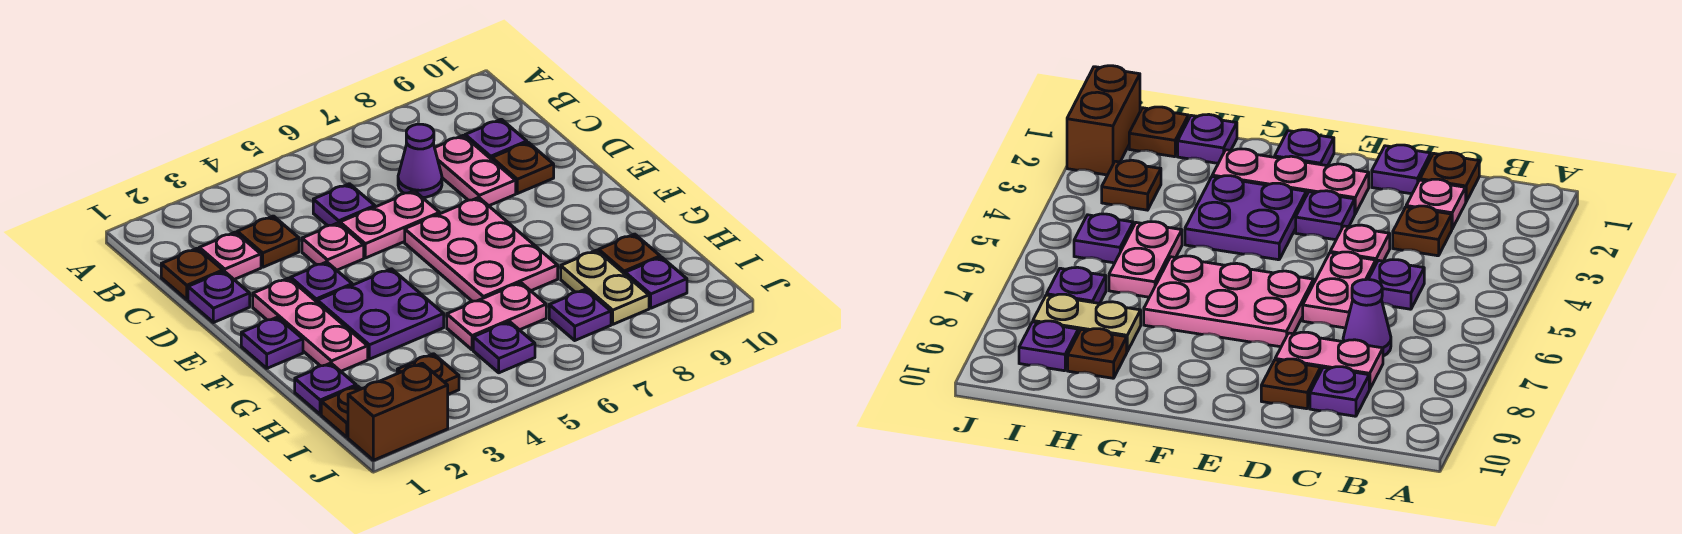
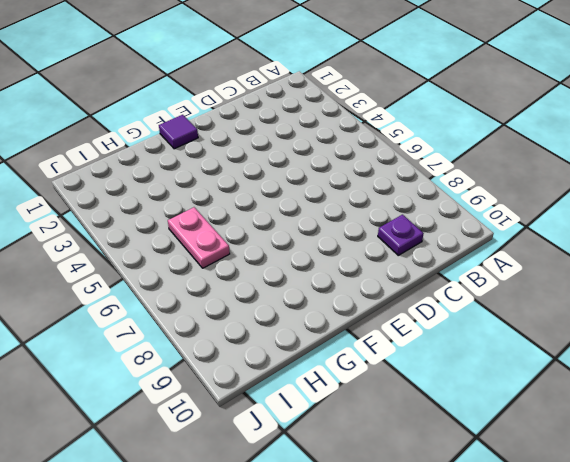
purple tile F1 level 1 -> purple plate F1 level 1
none -> brown plate C1 level 1
none -> pink plate C2 level 1
none -> brown plate C3 level 1

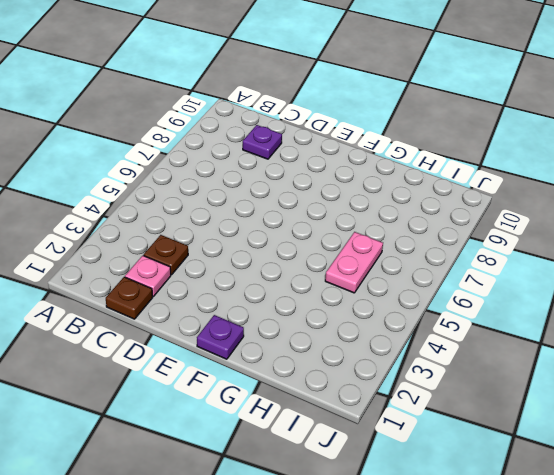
none -> purple plate C5 level 1
none -> purple cone C7 level 1
none -> pink plate C8:D8 level 1

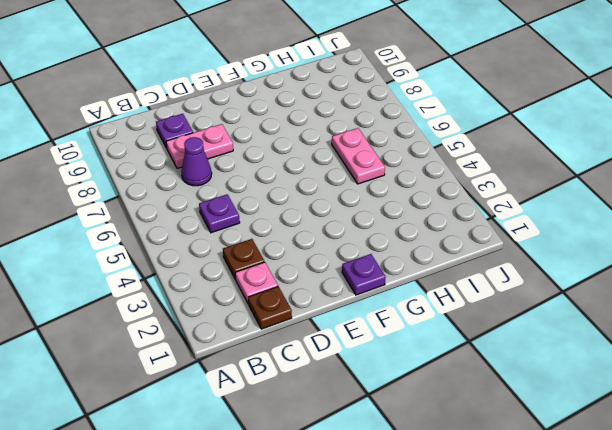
none -> purple plate D1 level 1
none -> pink plate D4 level 1
none -> pink plate D5:D6 level 1

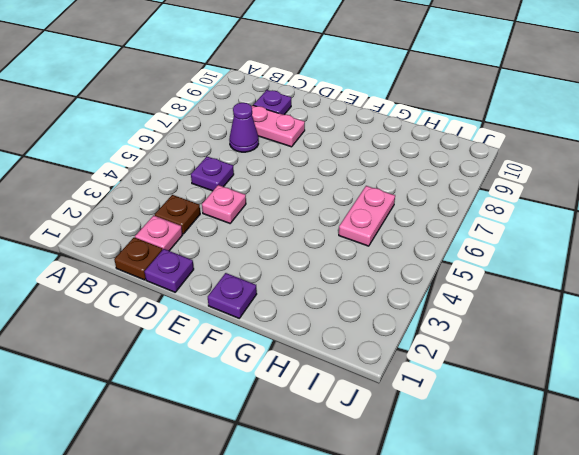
none -> pink plate D5:D6 level 1
none -> brown plate D9 level 1
none -> pink plate E2:G2 level 1

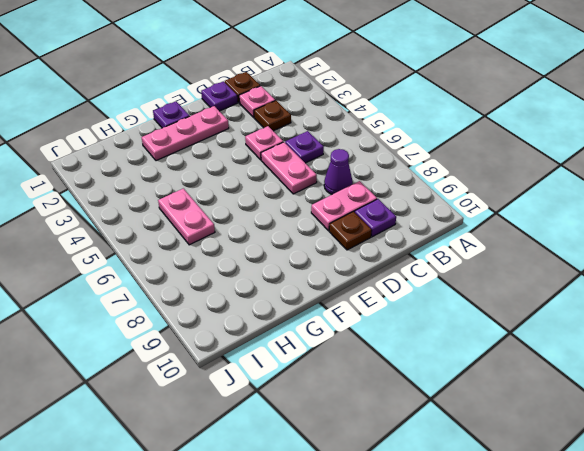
none -> purple plate E3 level 1
none -> pink plate E6:G7 level 1
none -> purple plate F3:G4 level 1

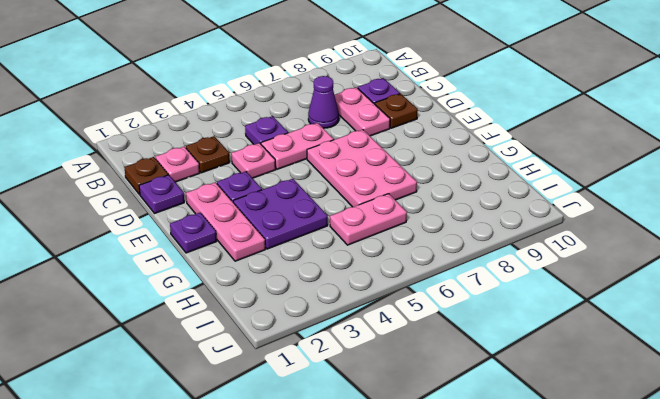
none -> purple plate H1 level 1
none -> tan plate H8:I8 level 1
none -> brown plate H9 level 1

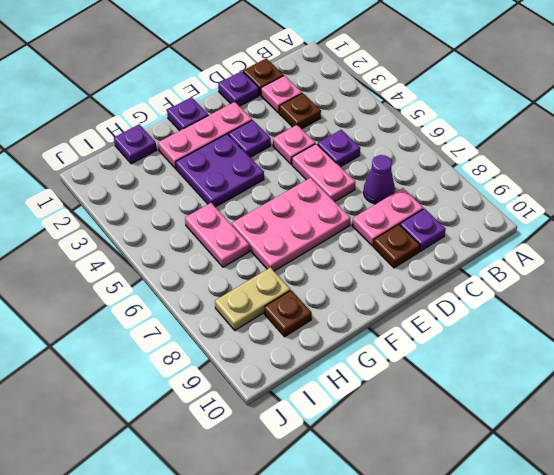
none -> brown plate I1 level 1
none -> brown plate I3 level 1
none -> purple plate I5 level 1

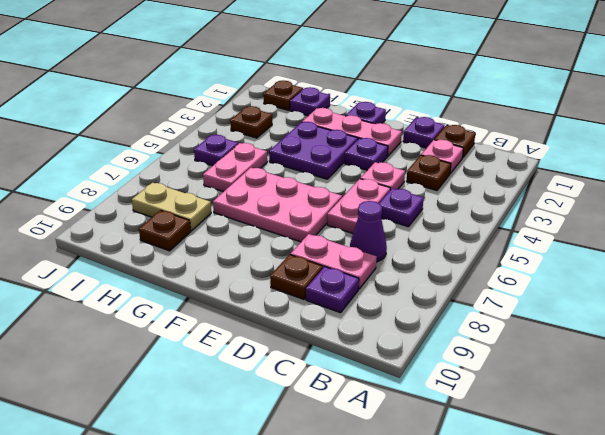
none -> purple plate I7 level 1
none -> purple plate I9 level 1
none -> brown brick J1:J2 level 1

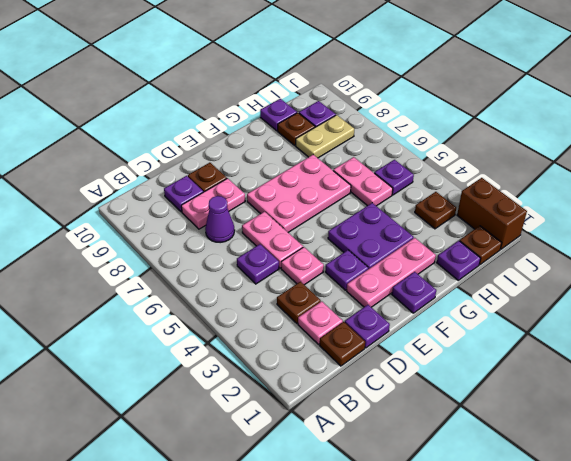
purple plate H10 level 1 -> purple plate I7 level 1

